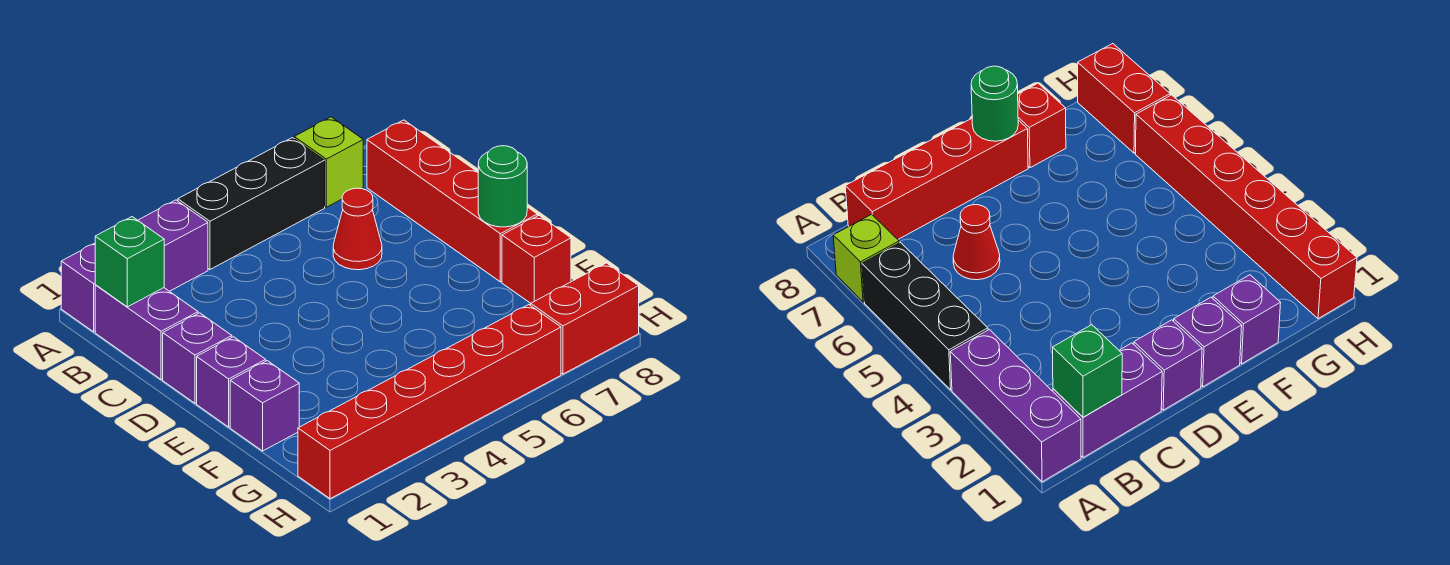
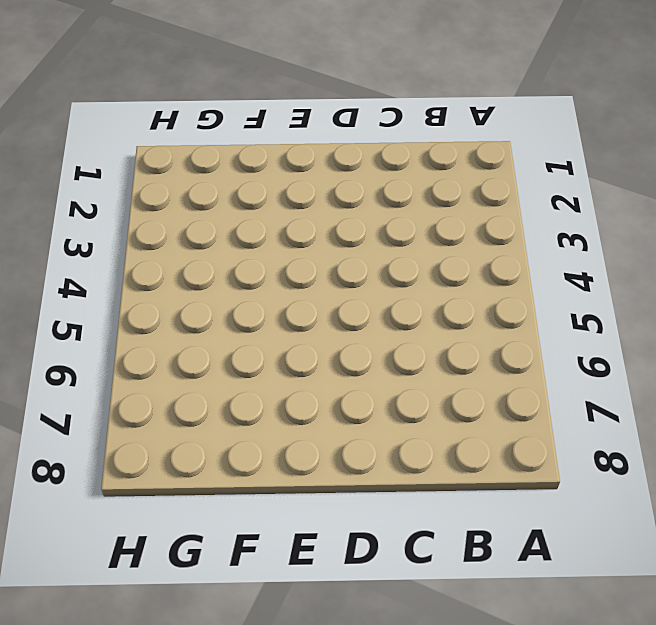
none -> purple brick A1:A3 level 1
none -> black brick A4:A6 level 1
none -> lime brick A7 level 1

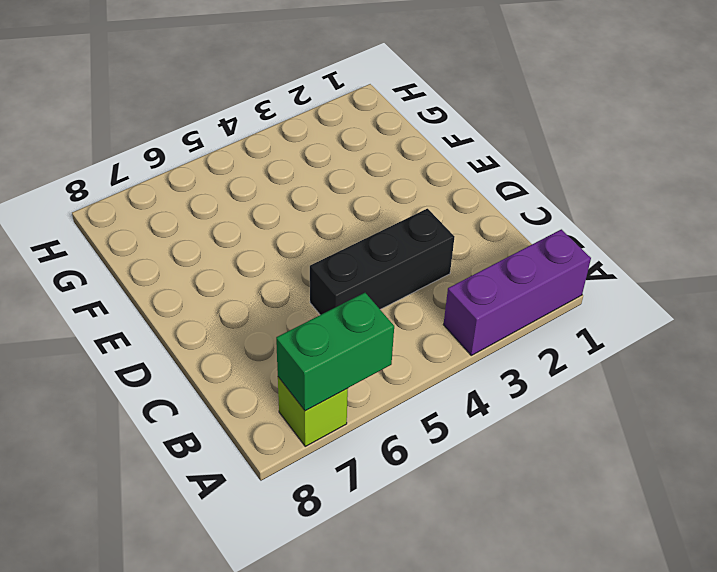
green brick A6:A7 level 2 -> none
black brick C3:C5 level 1 -> black brick A4:A6 level 1
none -> purple brick B1:C1 level 1
none -> red brick B8:E8 level 1
none -> red cone C6 level 1

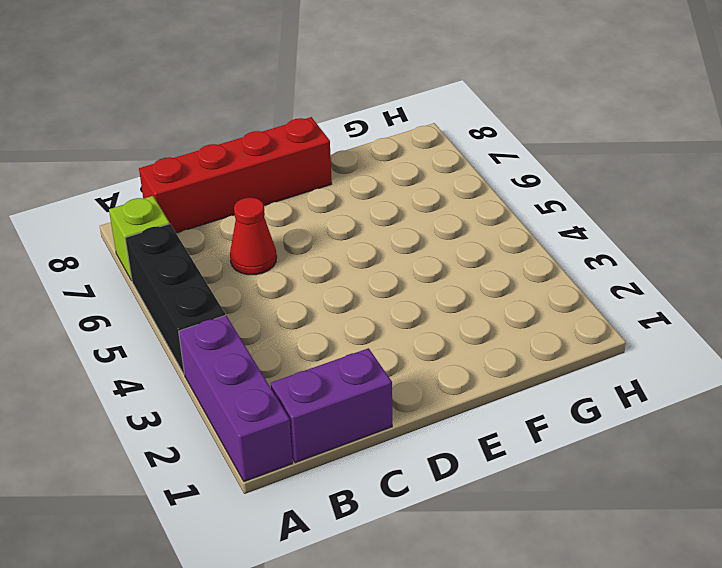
none -> purple brick D1 level 1
none -> purple brick E1 level 1
none -> purple brick F1 level 1

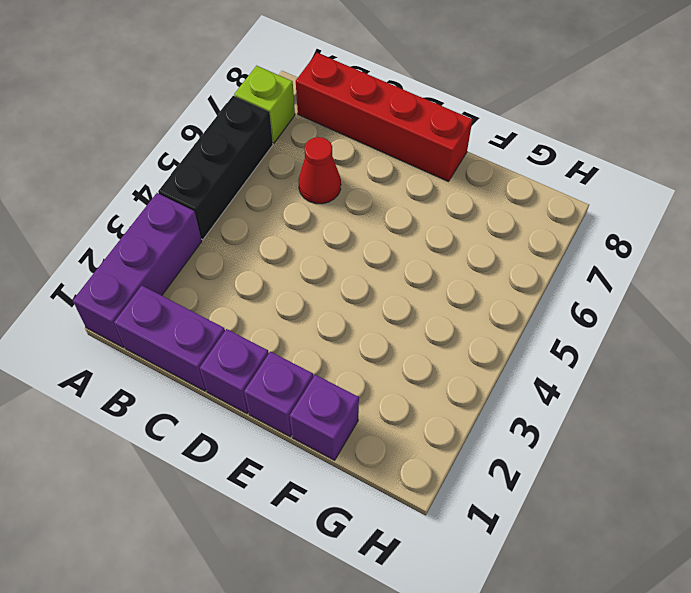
none -> red brick F8 level 1
none -> red brick H1:H6 level 1
none -> red brick H7:H8 level 1

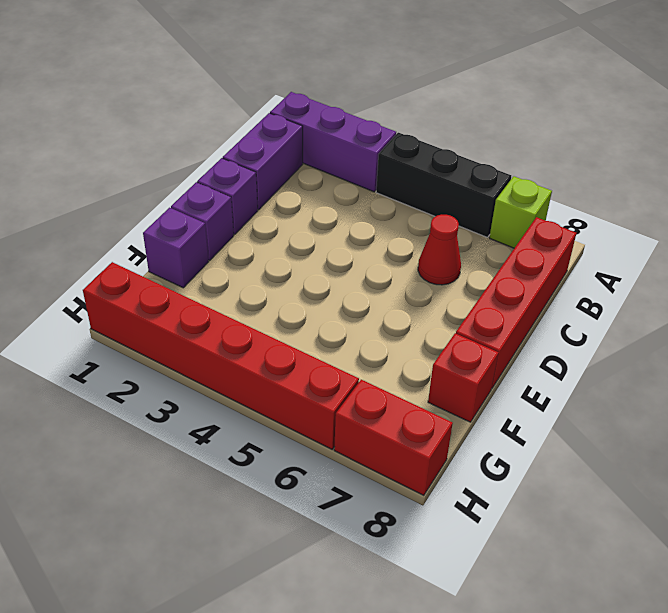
none -> green brick B1 level 2
none -> green round brick E8 level 2

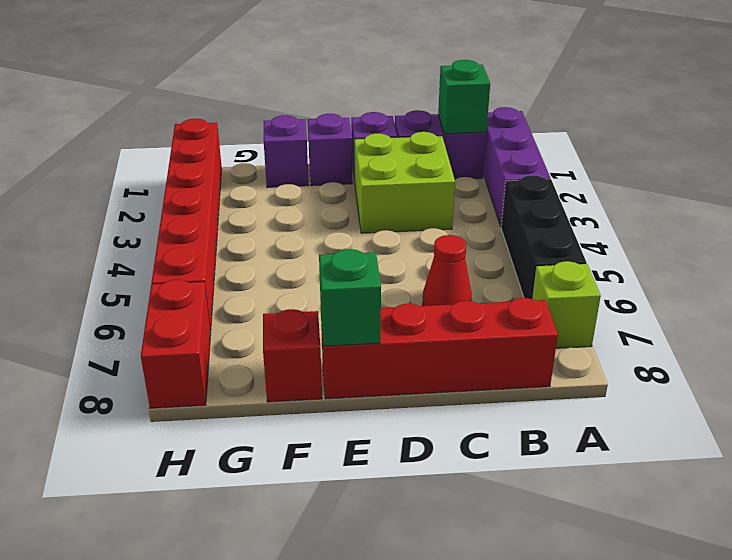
lime brick C2:D3 level 1 -> none
green brick E8 level 2 -> green round brick E8 level 2

